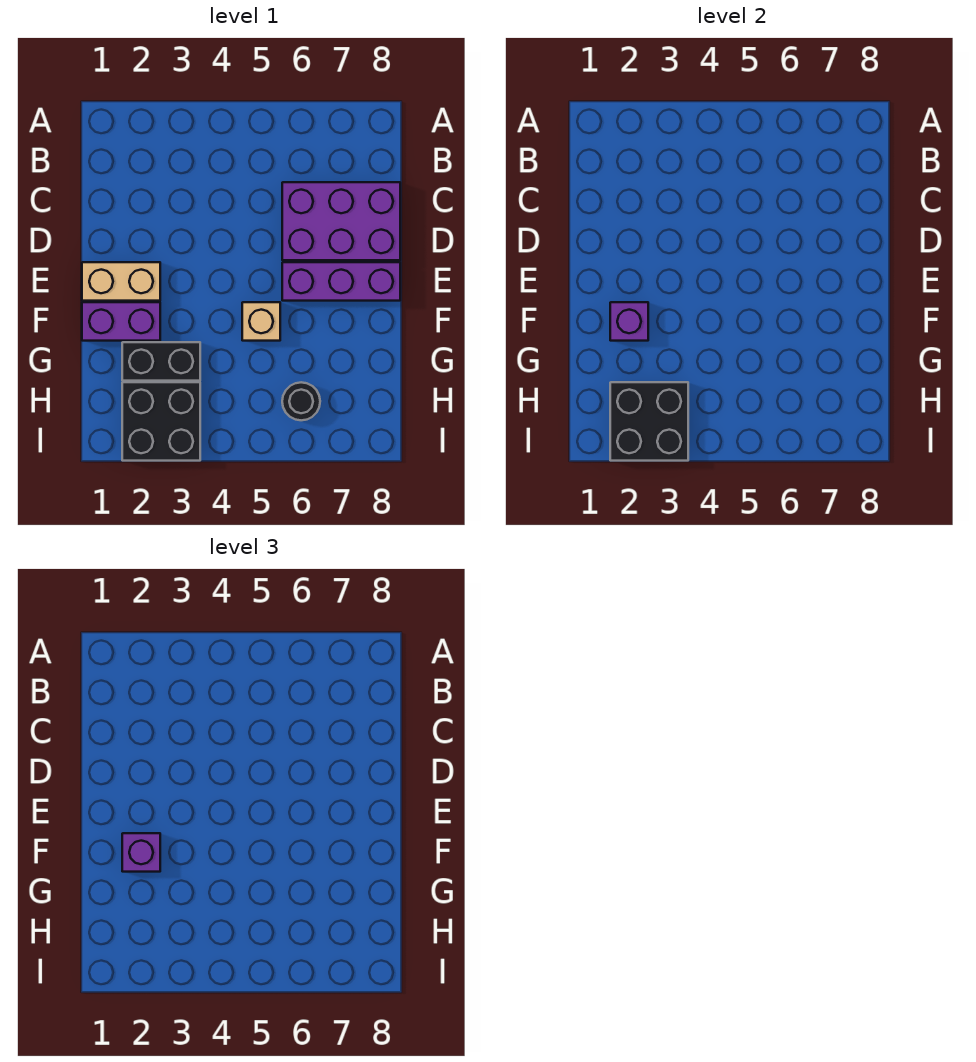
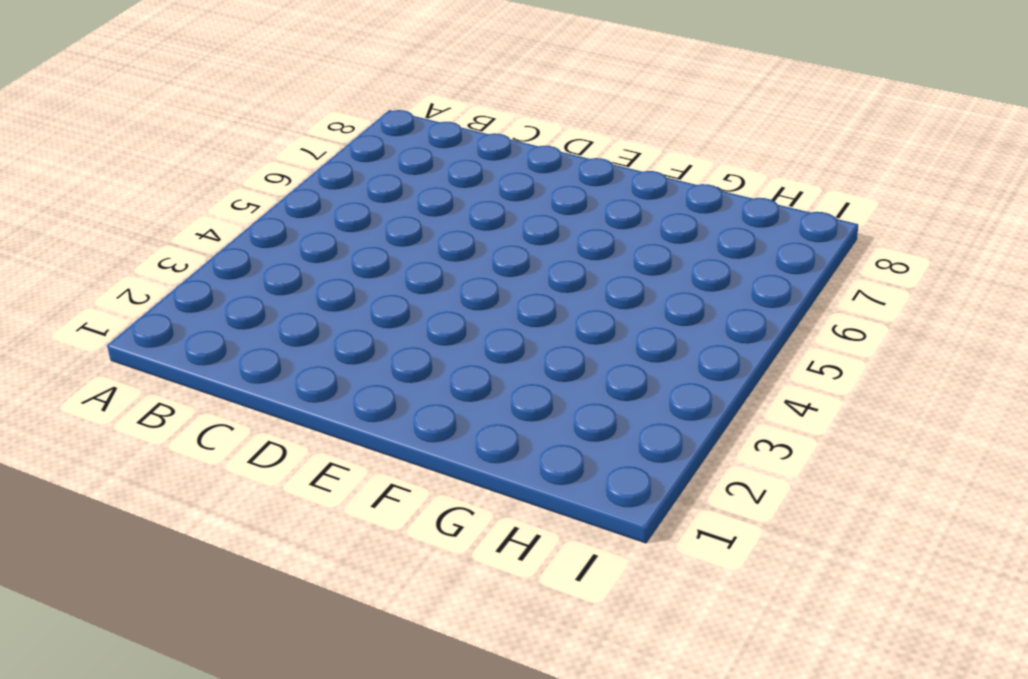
none -> purple brick C6:D8 level 1
none -> tan brick E1:E2 level 1

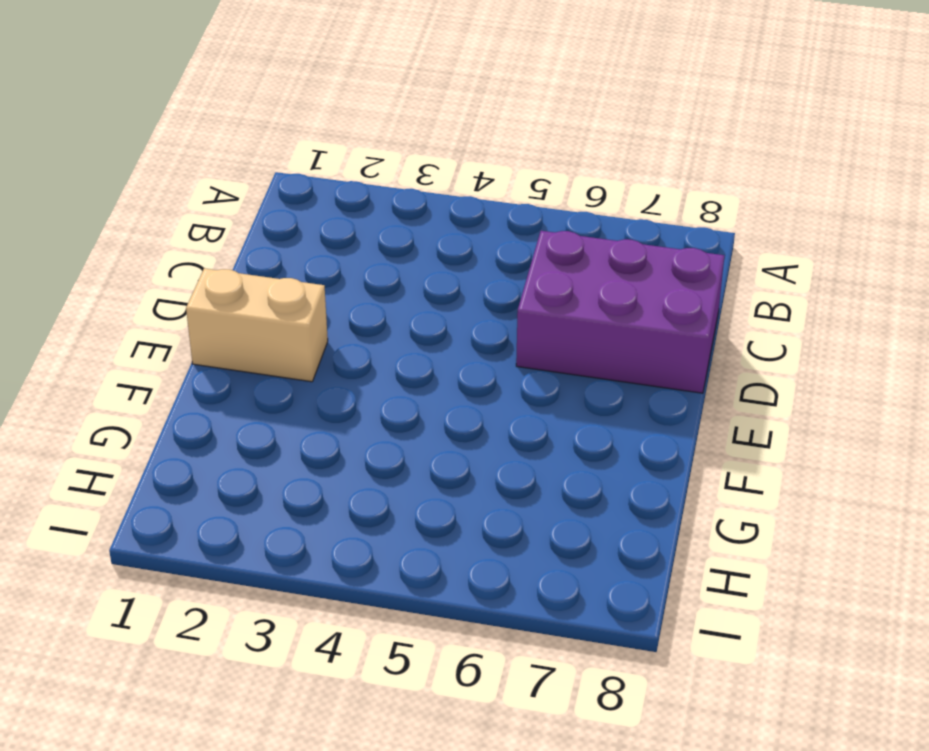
none -> purple brick E6:E8 level 1
none -> purple brick F1:F2 level 1

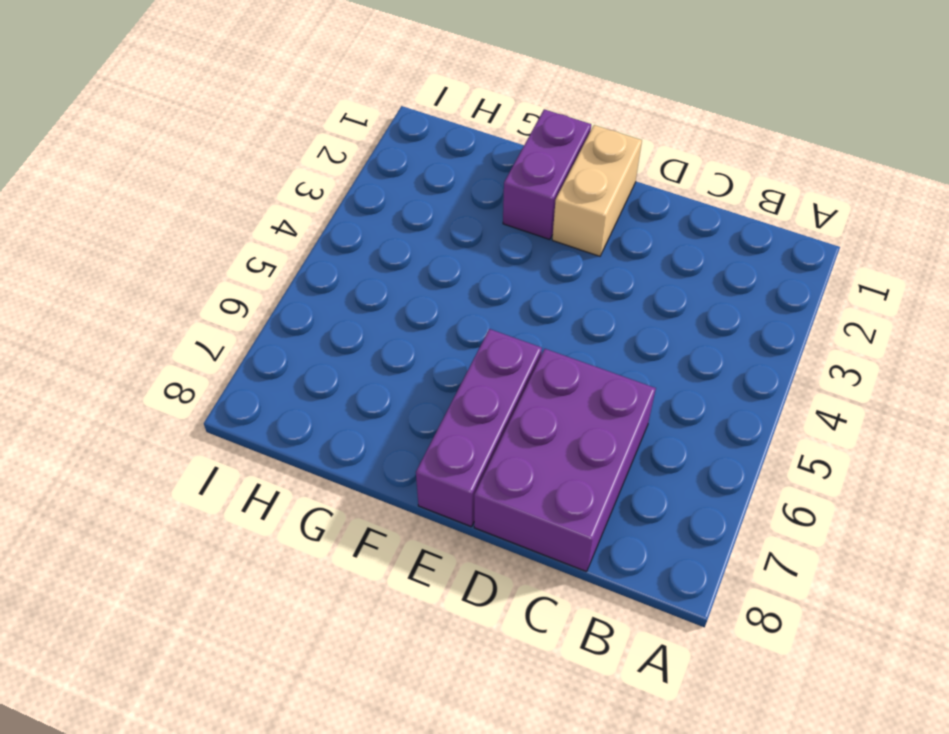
none -> tan brick F5 level 1
none -> black brick G2:G3 level 1

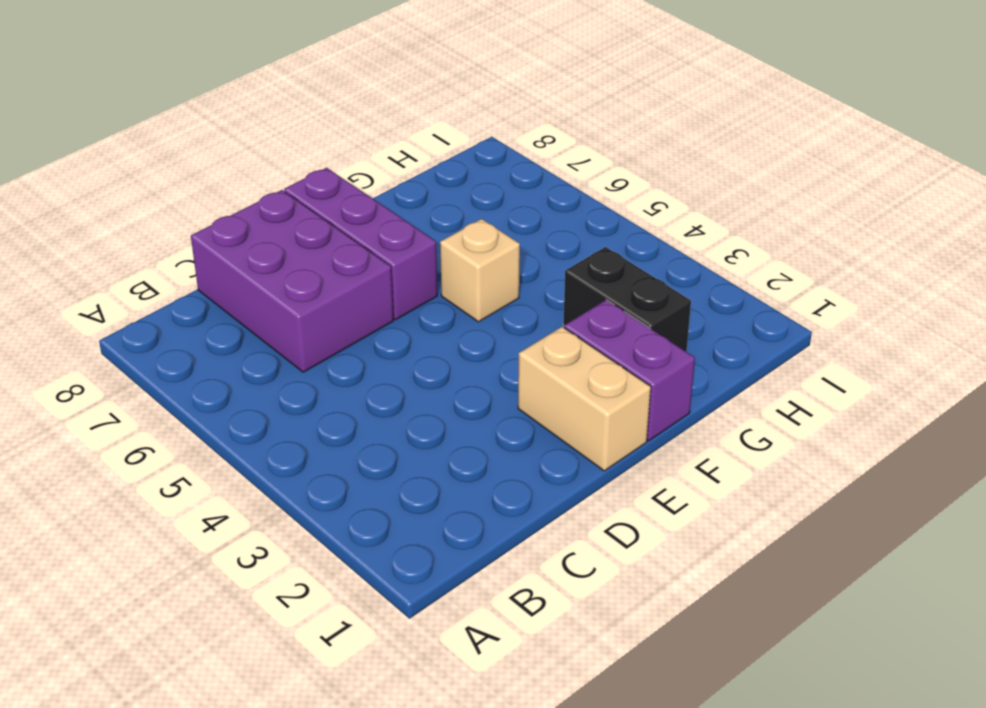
none -> black brick H2:I3 level 1
none -> black round brick H6 level 1

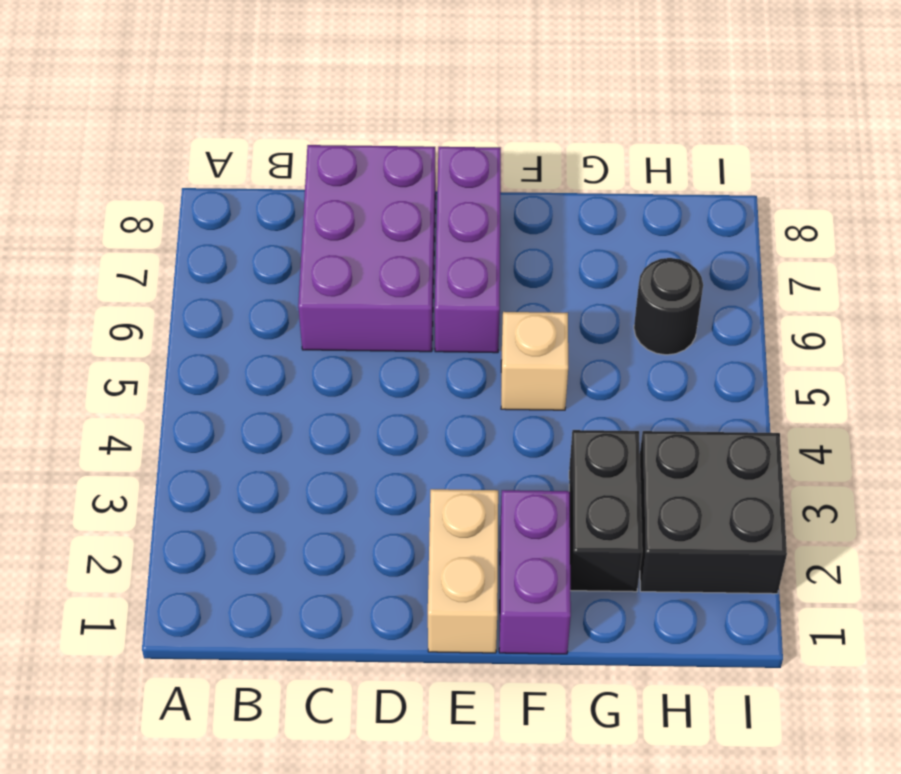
none -> purple brick F2 level 2
none -> black brick H2:I3 level 2

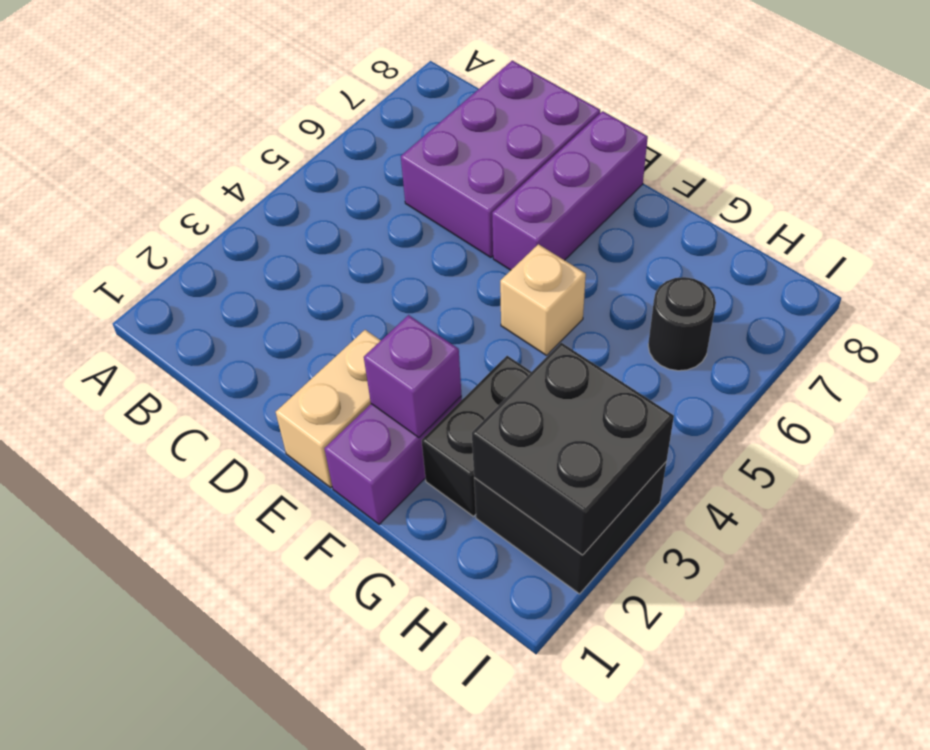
none -> purple brick F2 level 3

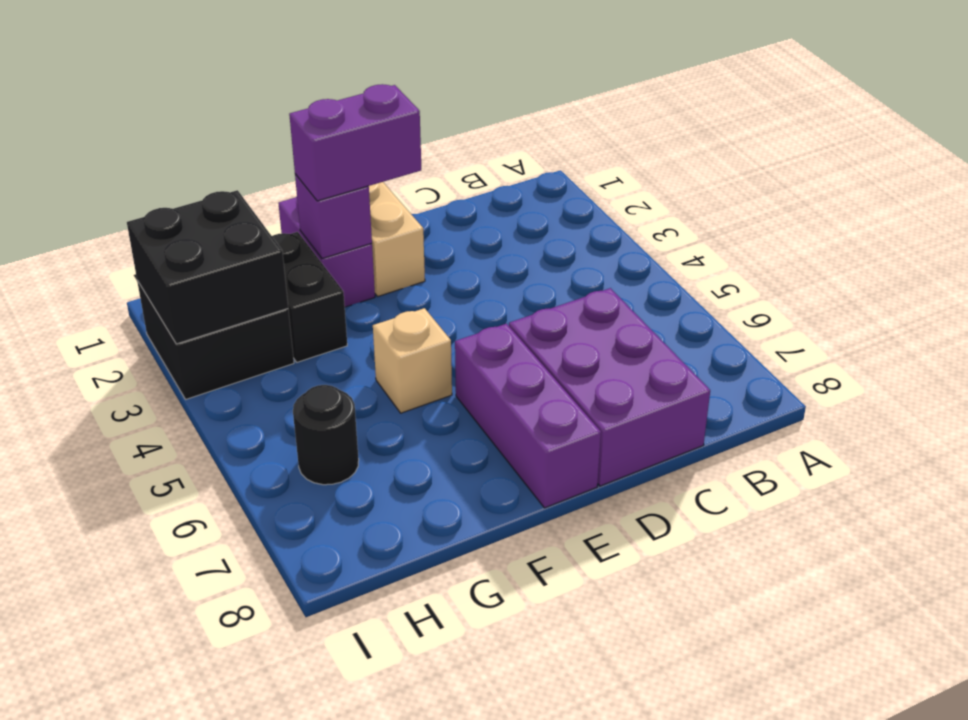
purple brick E2:F2 level 3 -> purple brick F2 level 3

